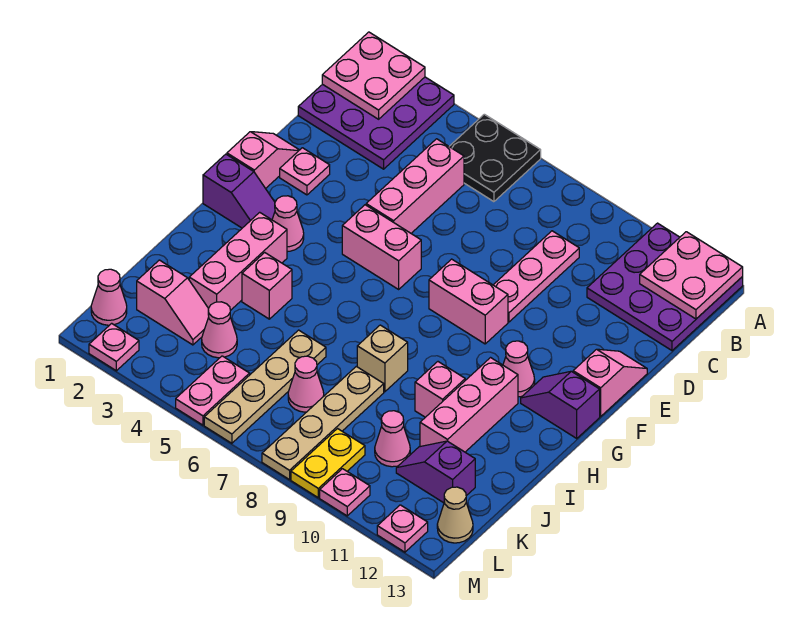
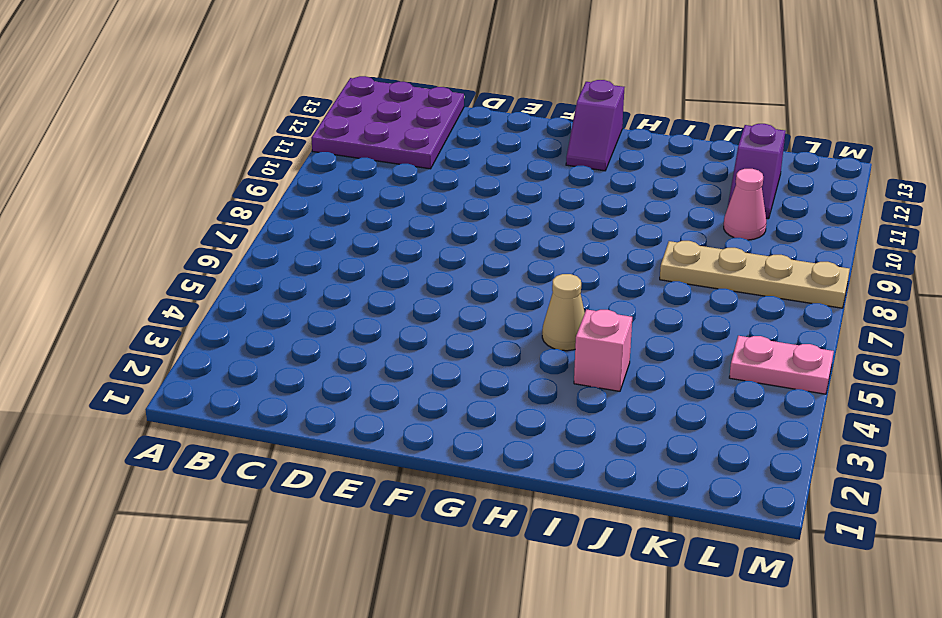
tan cone H5 level 1 -> tan cone L13 level 1
none -> purple plate A1:C3 level 1
none -> black plate A5:B6 level 1
none -> pink brick C5:E5 level 1
none -> pink plate C9:E9 level 1

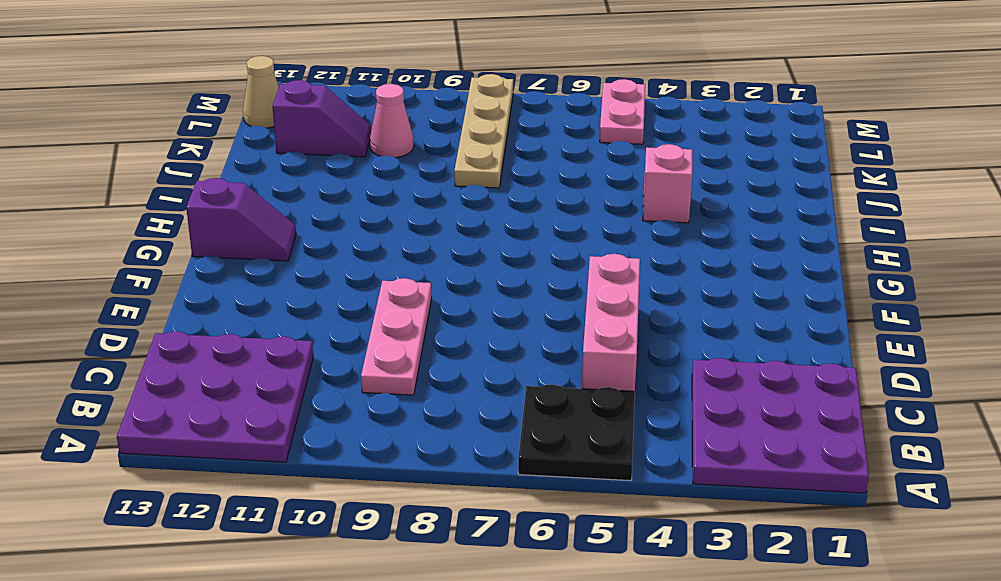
none -> pink slope E1:F1 level 1 top F
none -> pink plate E2 level 1
none -> pink slope E13:F13 level 1 top F
none -> pink brick F5:F6 level 1

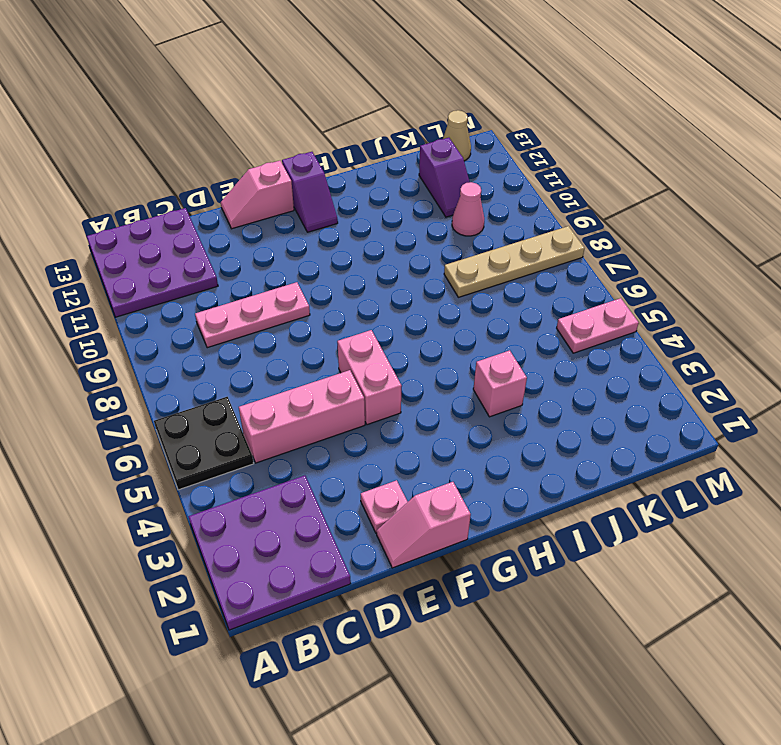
none -> pink brick F8:F9 level 1
none -> purple slope G1:G2 level 1 top 1
none -> pink cone G3 level 1
none -> pink cone G11 level 1

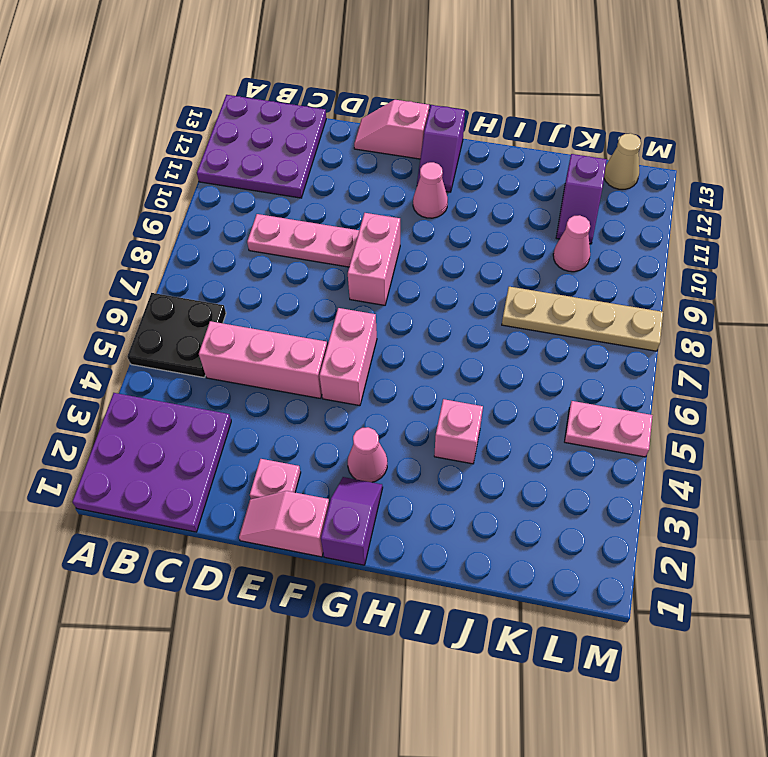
none -> pink brick H3:J3 level 1
none -> pink brick H11:J11 level 1
none -> tan brick I8 level 1
none -> pink brick I10 level 1

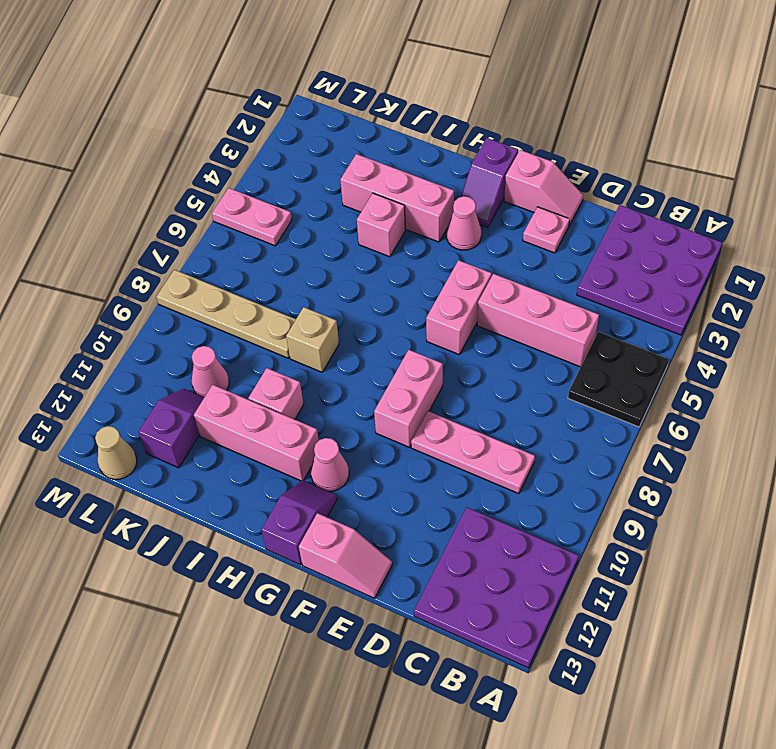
none -> tan plate J6:M6 level 1
none -> pink slope K2:K3 level 1 top 2
none -> pink cone K4 level 1
none -> pink cone K7 level 1

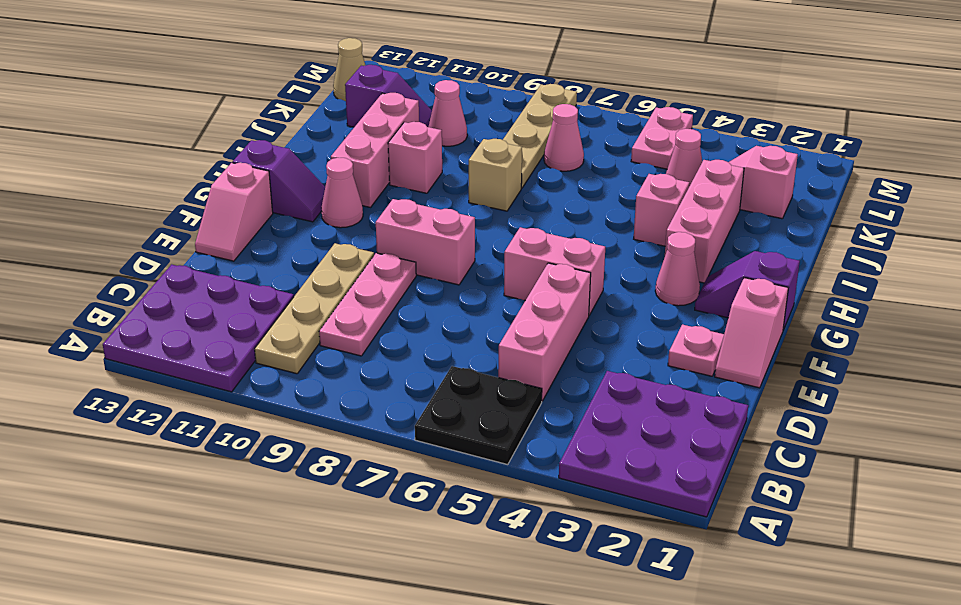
tan plate B10:E10 level 1 -> tan plate J6:M6 level 1
none -> pink cone L1 level 1
none -> yellow plate L9:M9 level 1
none -> pink plate M2 level 1
none -> pink plate M10 level 1

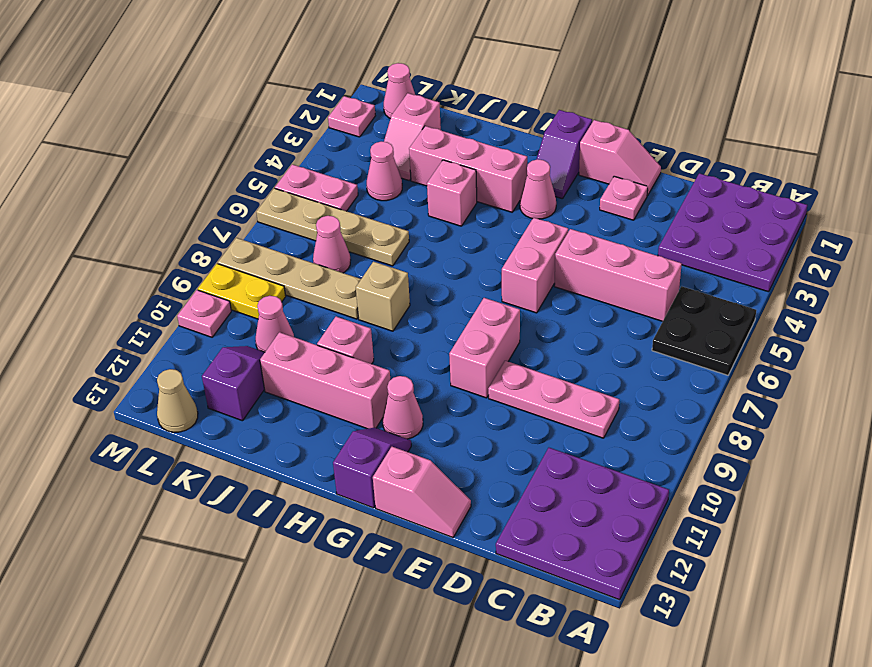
none -> pink plate M12 level 1
none -> pink plate A1:B2 level 2
none -> pink plate A12:B13 level 2

